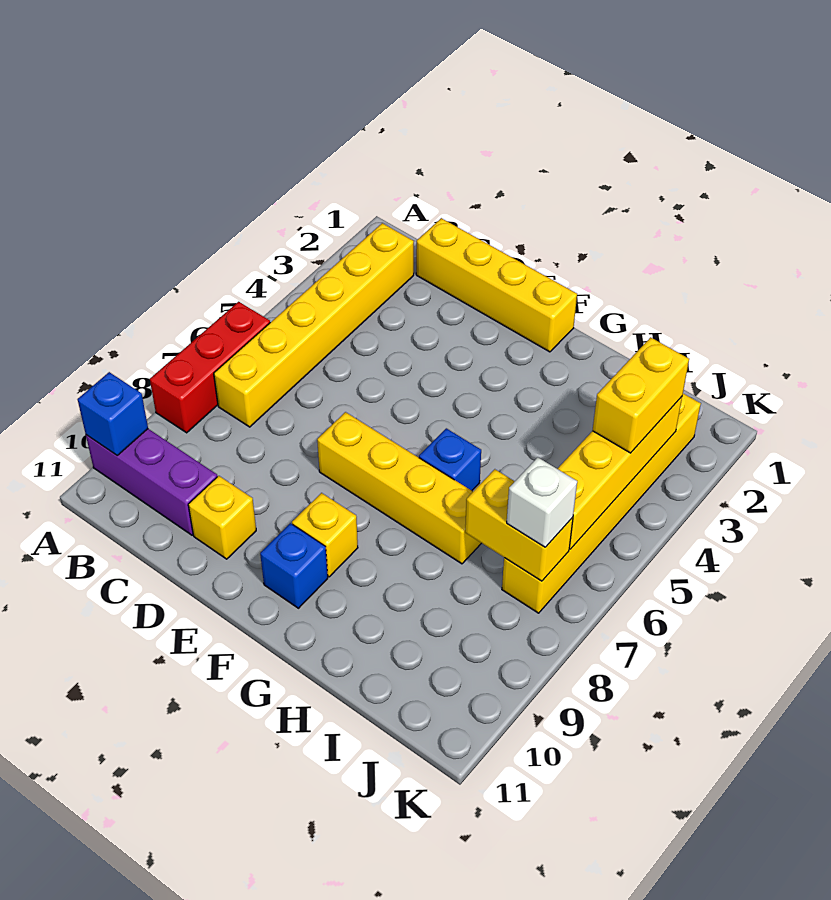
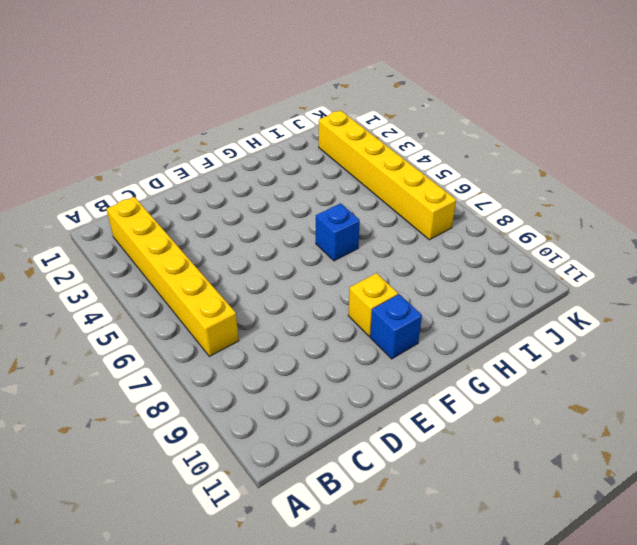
none -> red brick A6:A8 level 1
none -> purple brick A10:C10 level 1
none -> yellow brick C1:F1 level 1

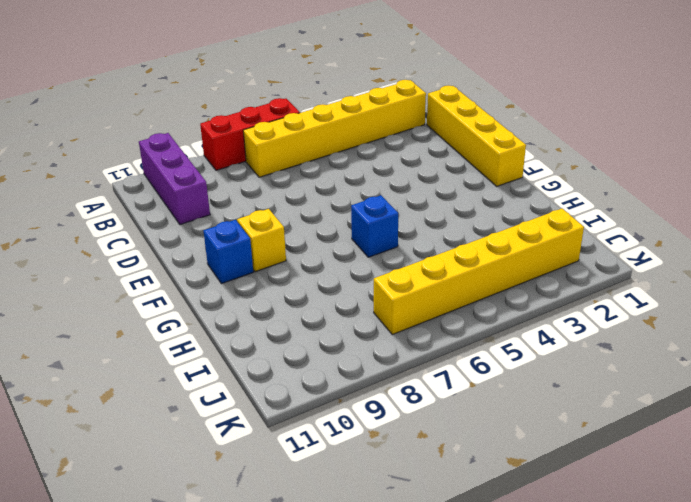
none -> yellow brick D10 level 1
none -> yellow brick E7:H7 level 1
none -> blue brick A10 level 2

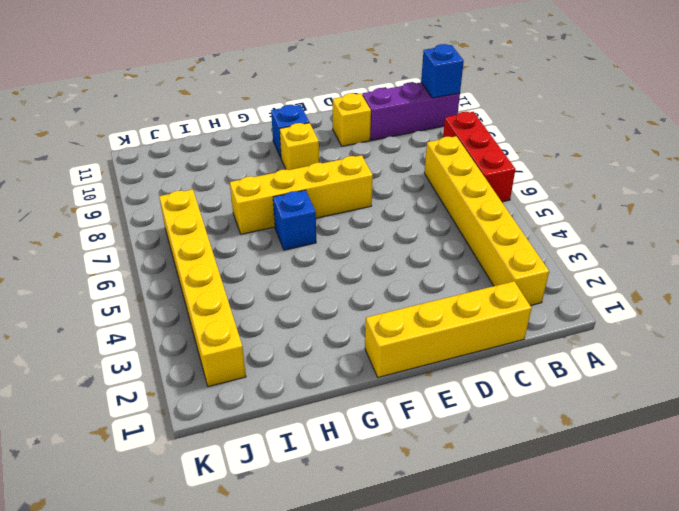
none -> yellow brick I7:J7 level 2
none -> yellow brick J3:J6 level 2
none -> yellow brick J3:J4 level 3

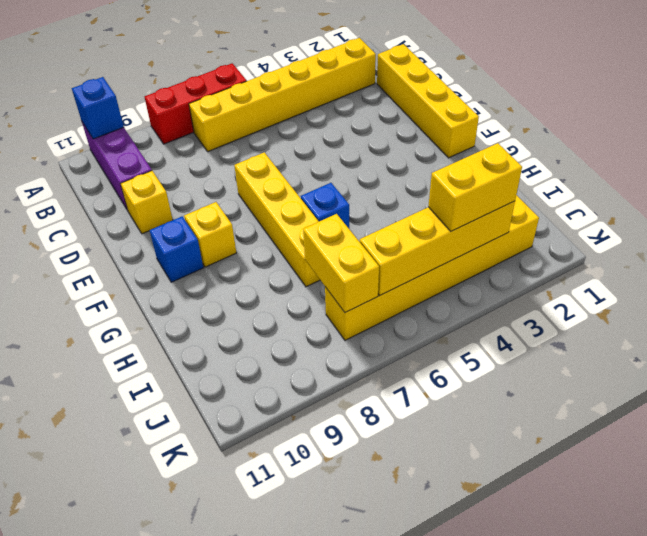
none -> white brick J7 level 3

